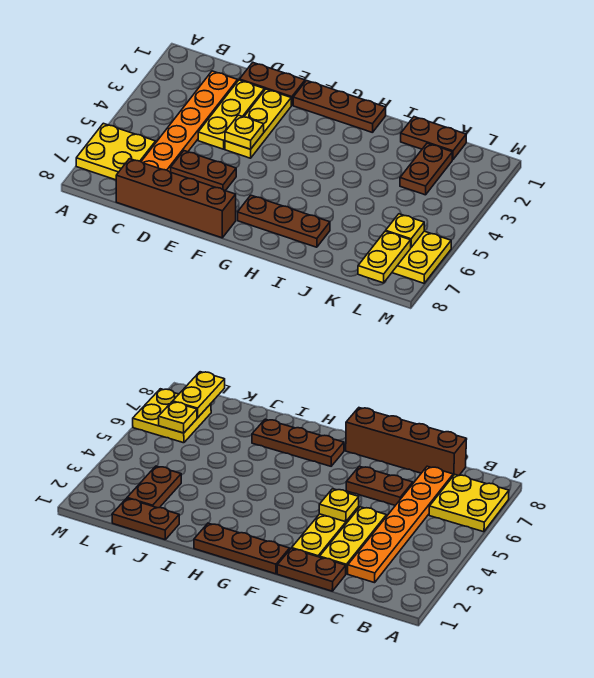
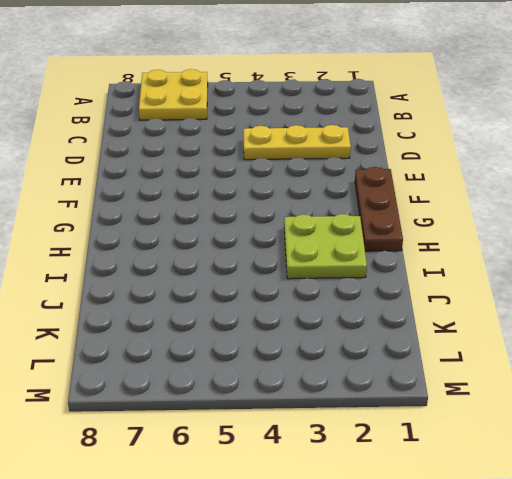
lime plate H2:I3 level 1 -> none
none -> orange plate C2:C7 level 1
none -> brown brick C8:F8 level 1
none -> brown plate D1:E1 level 1

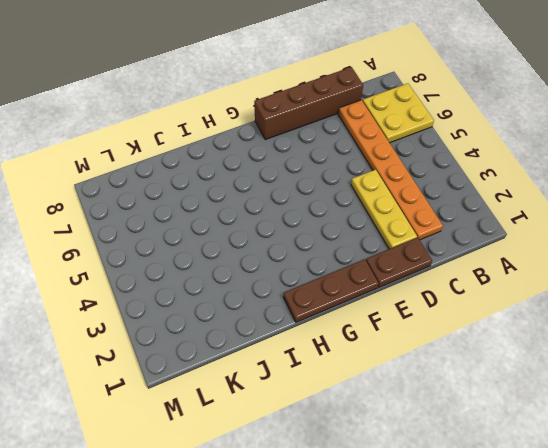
none -> brown plate D6:E6 level 1
none -> yellow plate E2:E4 level 1
none -> brown plate G7:I7 level 1

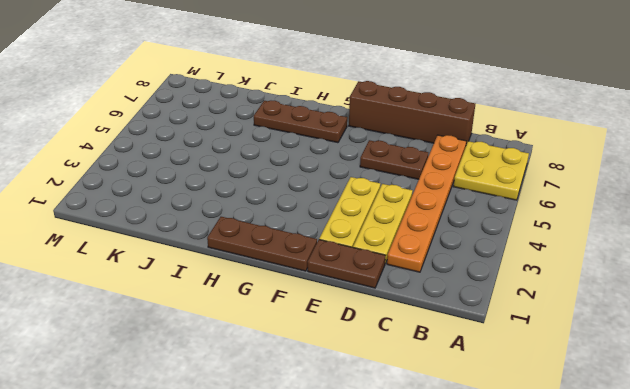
none -> brown plate J1:K1 level 1
none -> brown plate K2:K3 level 1
none -> yellow plate L6:M7 level 1

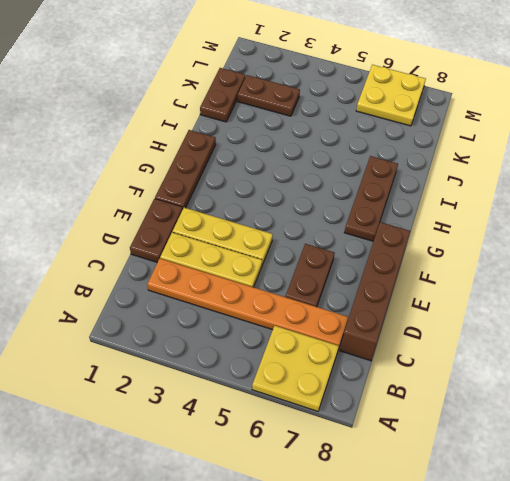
none -> yellow plate E4 level 2
none -> yellow plate L6 level 2
none -> yellow plate L7:L8 level 2

